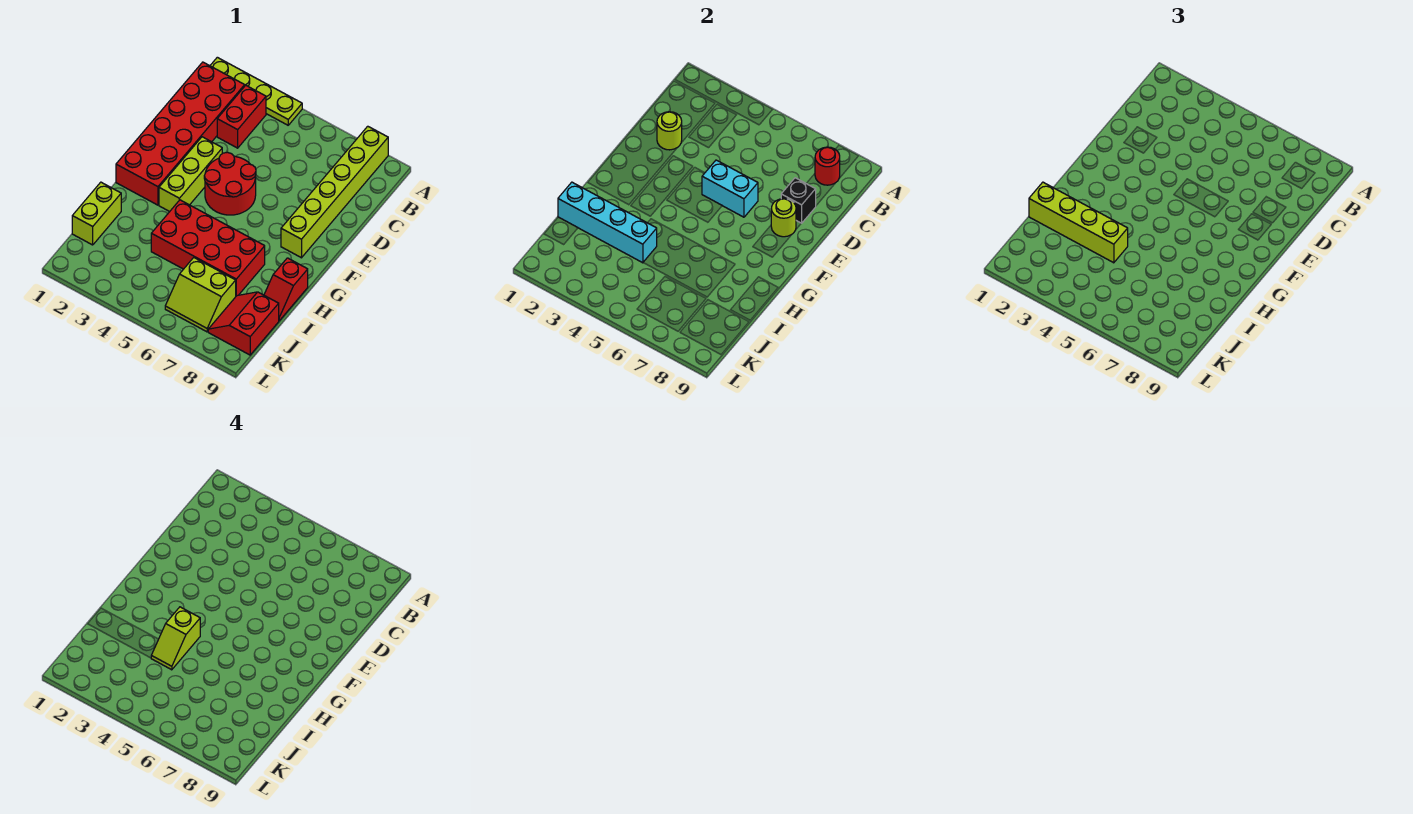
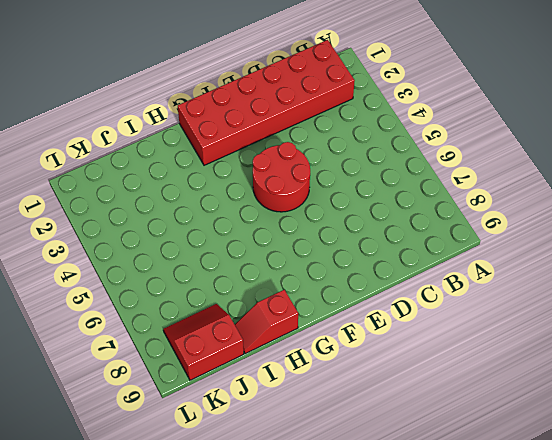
none -> lime plate A1:A4 level 1
none -> lime brick A8:F8 level 1
none -> red brick B3:C3 level 1

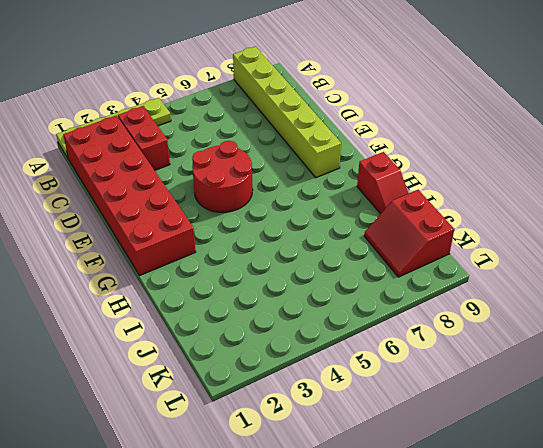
none -> lime brick E3:G3 level 1
none -> red brick H4:I7 level 1
none -> lime brick I1:J1 level 1

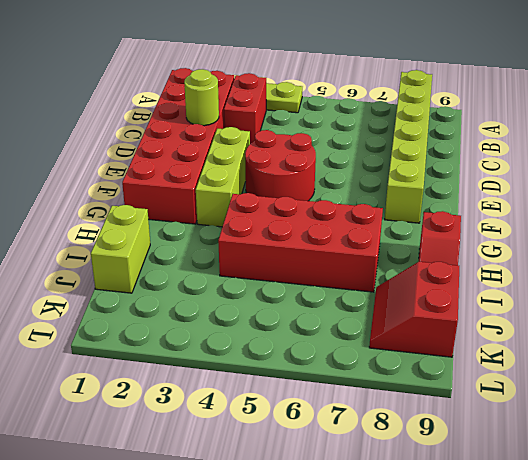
none -> lime slope J6:K7 level 1 top J
none -> red round brick B8 level 2
none -> black brick D8 level 2

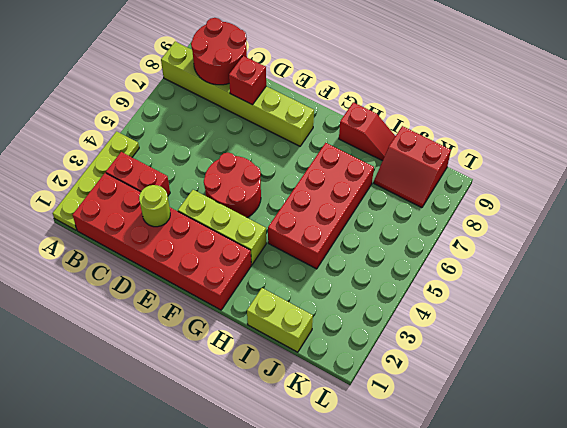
red round brick B8:C9 level 2 -> red round brick B8 level 2
red brick D8 level 2 -> black brick D8 level 2
none -> lime slope J6:K7 level 1 top J
none -> cyan brick E5:E6 level 2
none -> lime round brick E8 level 2

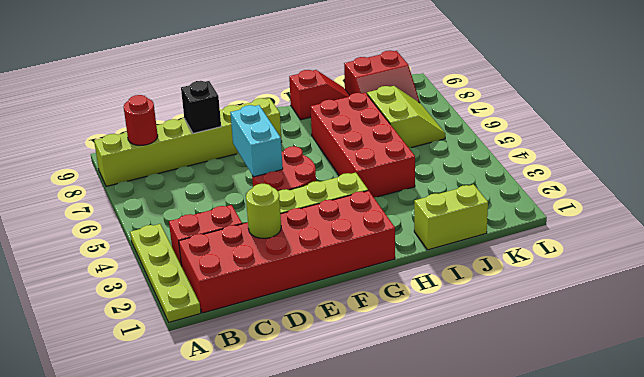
none -> lime round brick E8 level 2
none -> cyan brick I1:I4 level 2
none -> lime brick I1:I4 level 3

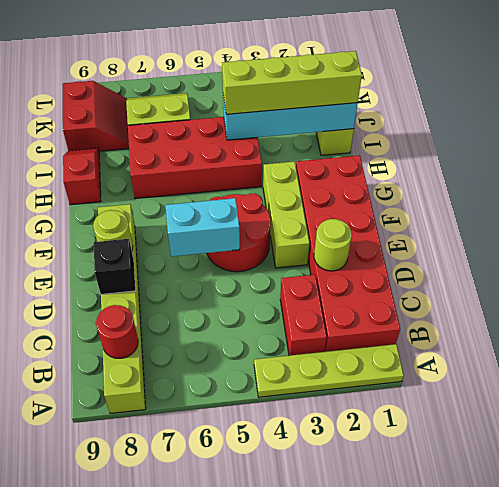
none -> lime slope H4:I4 level 4 top H

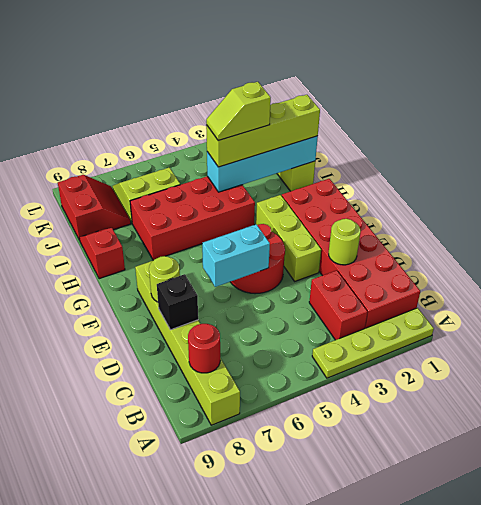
lime slope I3:I4 level 4 top 3 -> lime slope H4:I4 level 4 top H

